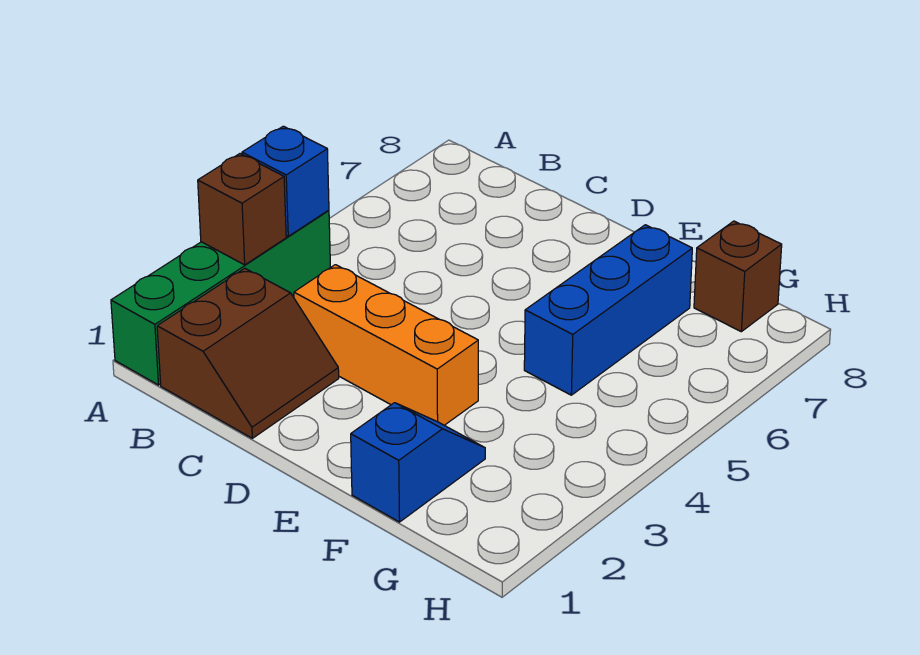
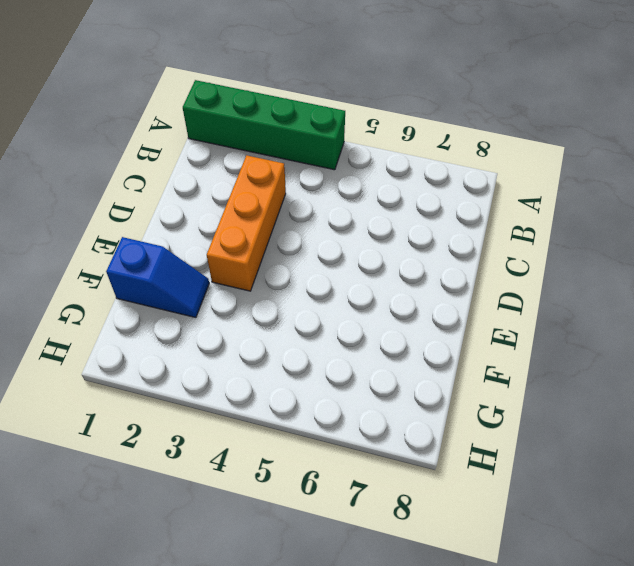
none -> brown slope B1:C2 level 1 top B
none -> blue brick F5:F7 level 1

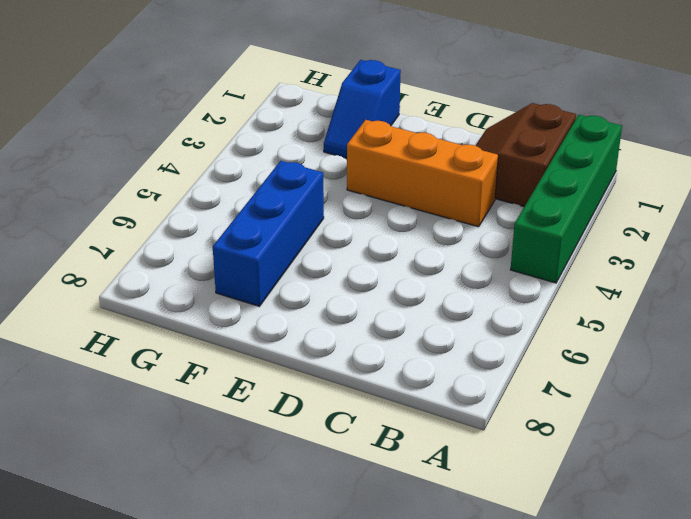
none -> brown brick G8 level 1
none -> brown brick A3 level 2

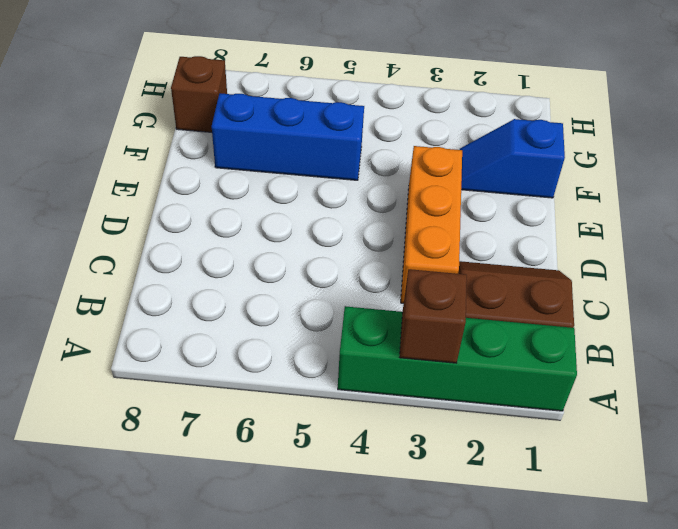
none -> blue brick A4 level 2

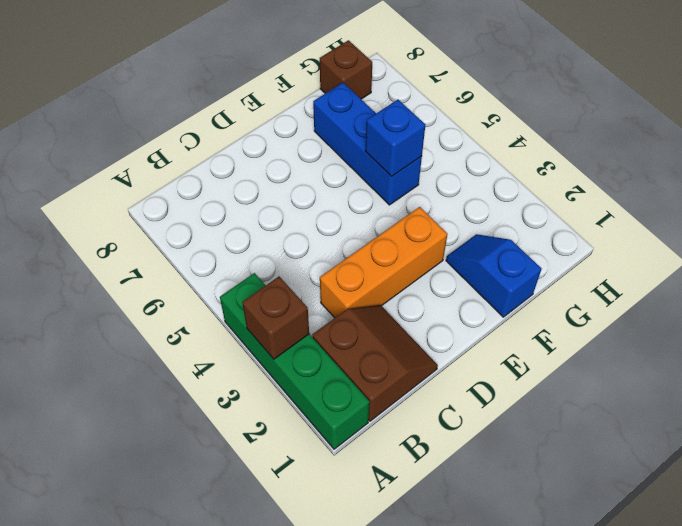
blue brick F5 level 2 -> blue brick A4 level 2

